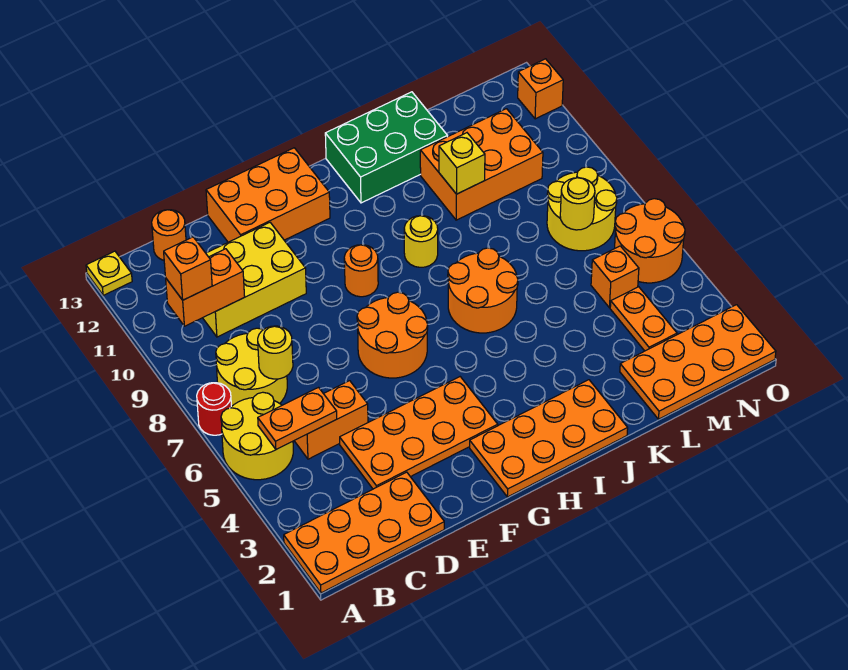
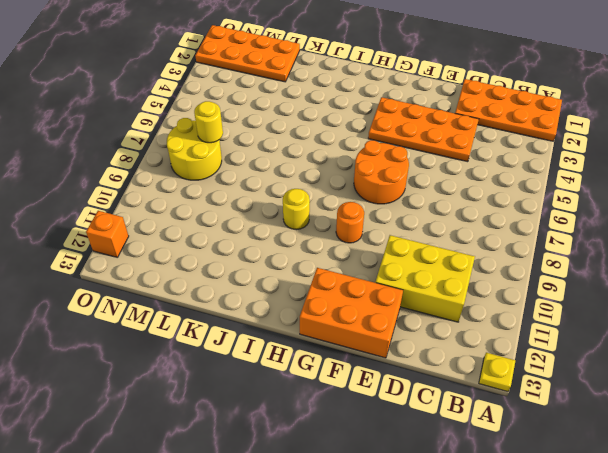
none -> yellow round brick A5:B6 level 1
none -> red round brick A7 level 1
none -> yellow round brick B7:C8 level 1

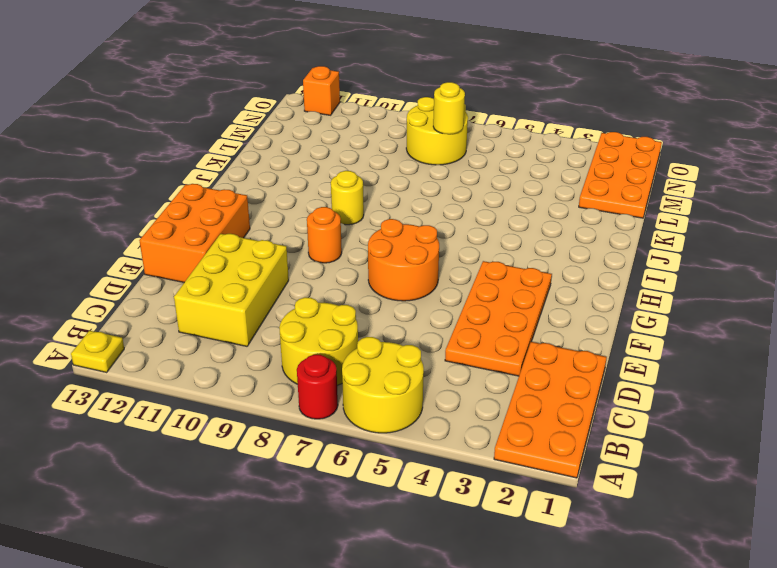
none -> orange brick C5:D5 level 1
none -> orange round brick C13 level 1
none -> orange plate G1:J2 level 1

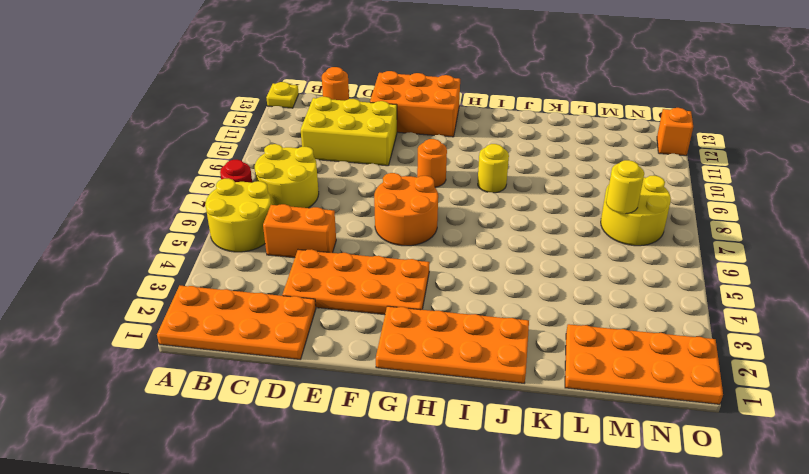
none -> orange round brick I6:J7 level 1
none -> green brick I12:K13 level 1
none -> orange brick K10:M11 level 1

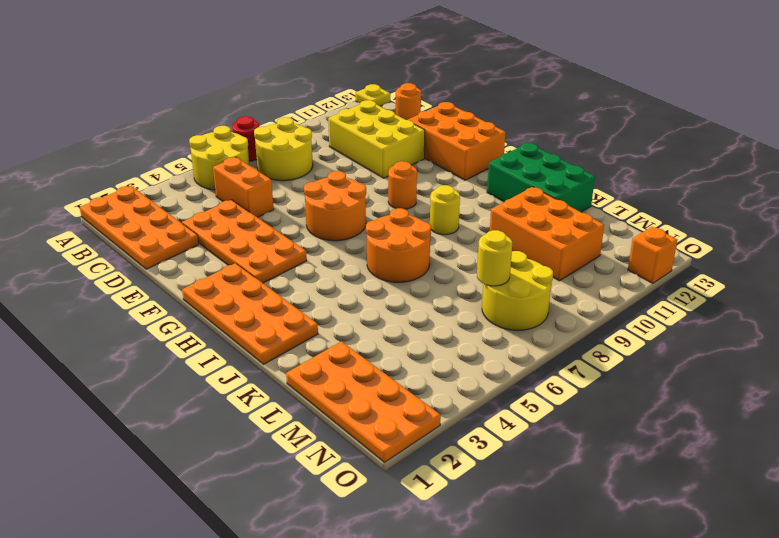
none -> orange plate M3:M4 level 1
none -> orange brick M5 level 1
none -> orange round brick N5:O6 level 1

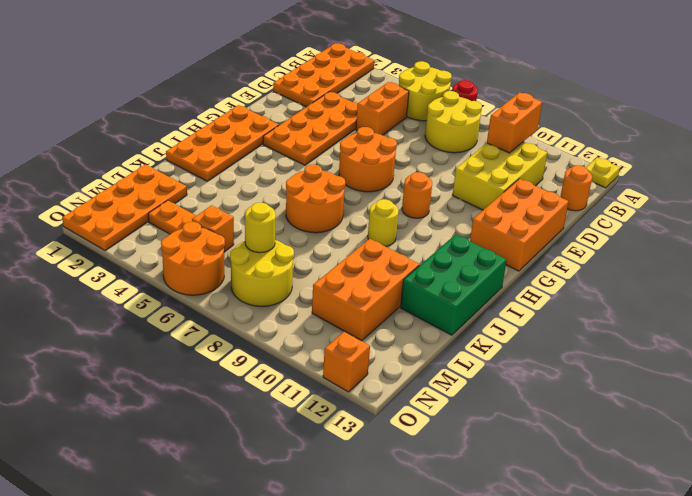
none -> orange plate B5:C5 level 2
none -> yellow round brick C7 level 2
none -> yellow brick K10 level 2

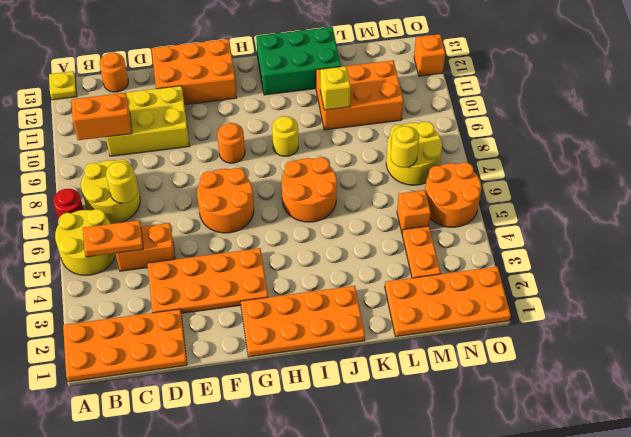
none -> orange brick B10 level 3

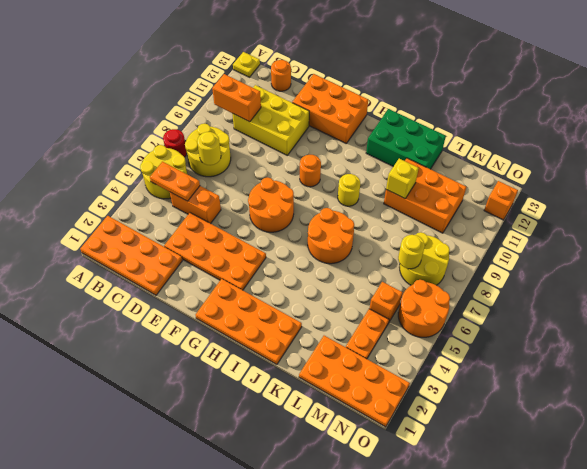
none -> orange brick B10 level 3

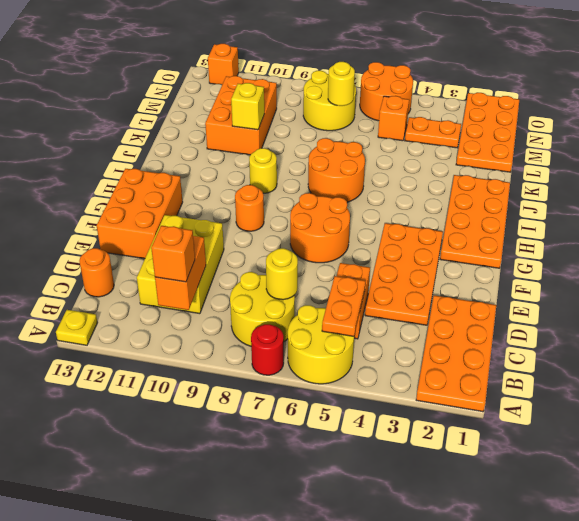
none -> green brick I12:K13 level 1

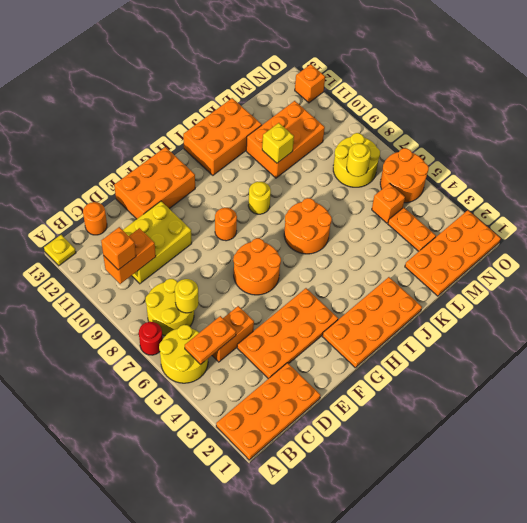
orange brick I12:K13 level 1 -> green brick I12:K13 level 1

